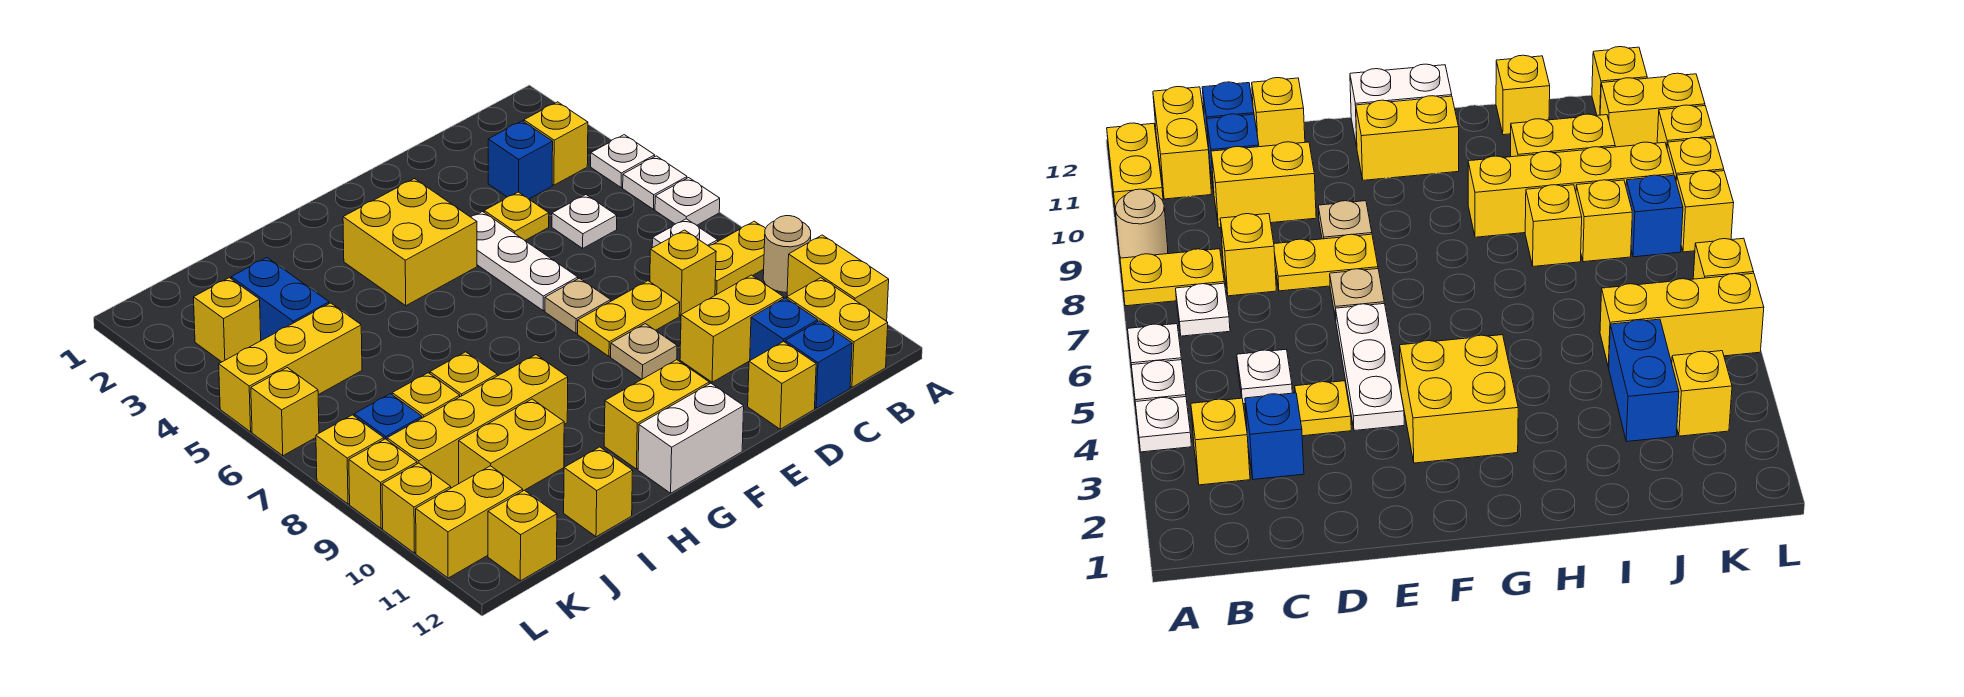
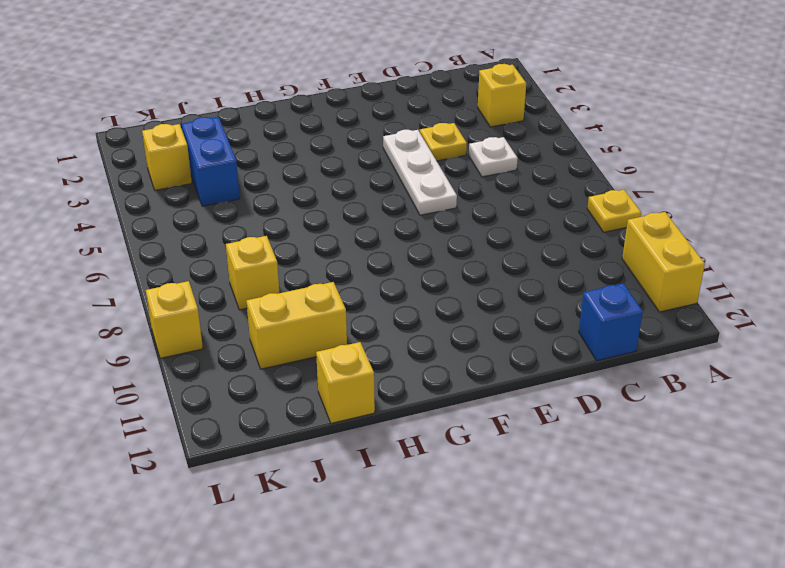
yellow plate A8 level 1 -> yellow plate A8:B8 level 1
none -> white plate A4 level 1
none -> white plate A5 level 1
none -> white plate A6 level 1
none -> tan round brick A9 level 1

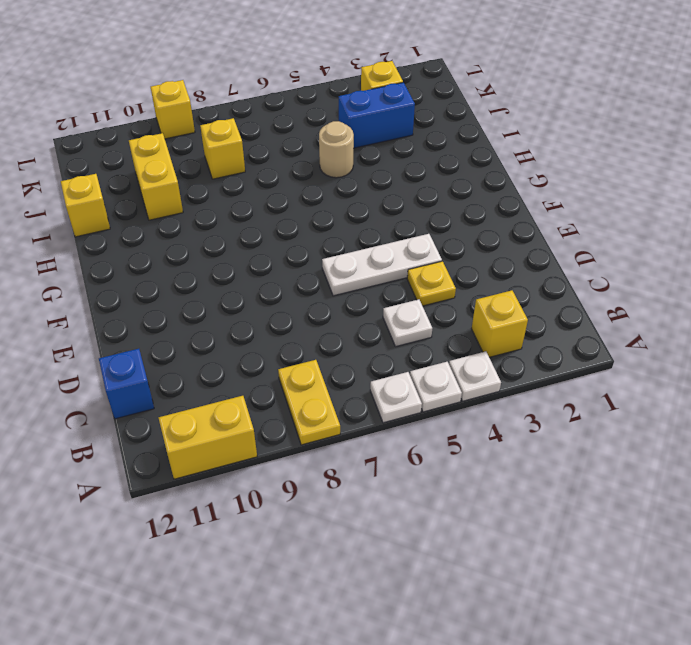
tan round brick I5 level 1 -> tan round brick A9 level 1
none -> white plate B7 level 1
none -> yellow brick B11:B12 level 1
none -> blue brick C3 level 1
none -> yellow brick C8 level 1

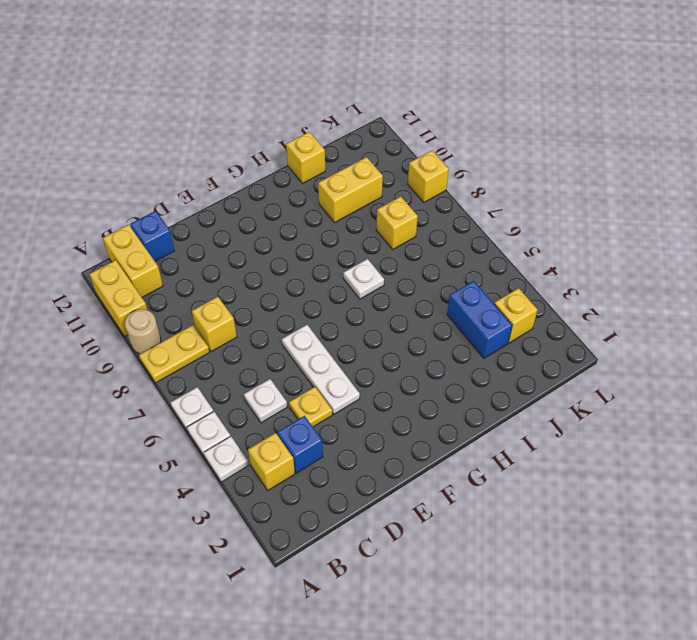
white plate H7 level 1 -> white plate B7 level 1
none -> yellow brick C10:D10 level 1
none -> blue brick C11 level 1
none -> yellow plate D8:E8 level 1
none -> yellow brick D12 level 1

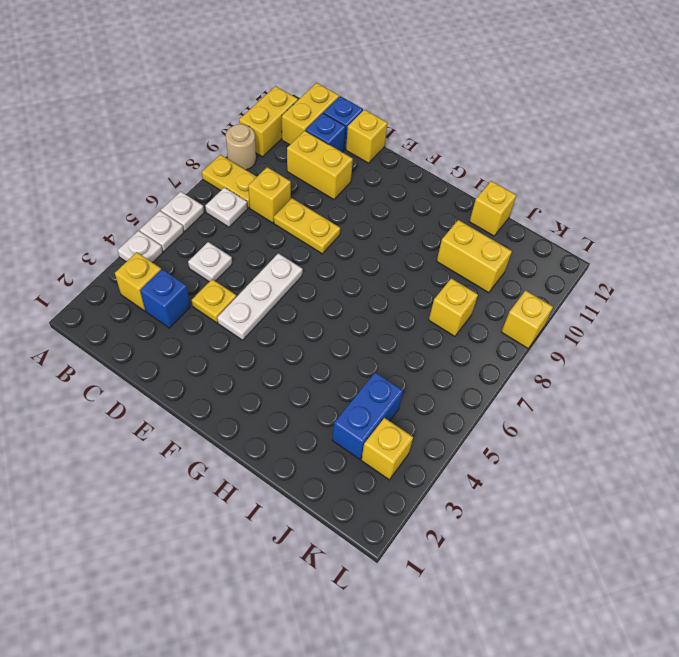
none -> tan plate E7 level 1
none -> tan plate E9 level 1
none -> yellow brick F3:G4 level 1
none -> yellow brick F11:G11 level 1

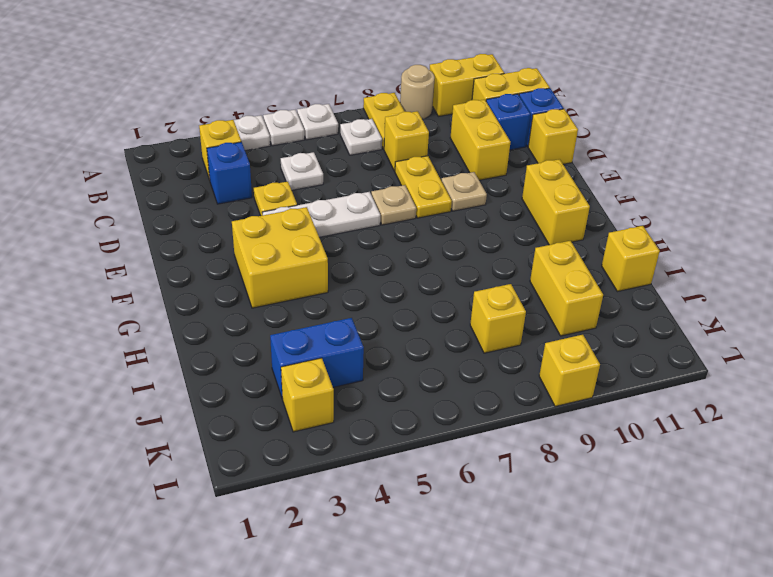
none -> white brick F12:G12 level 1
none -> yellow brick H9:K9 level 1
none -> yellow brick I8 level 1
none -> yellow brick J5:L5 level 1

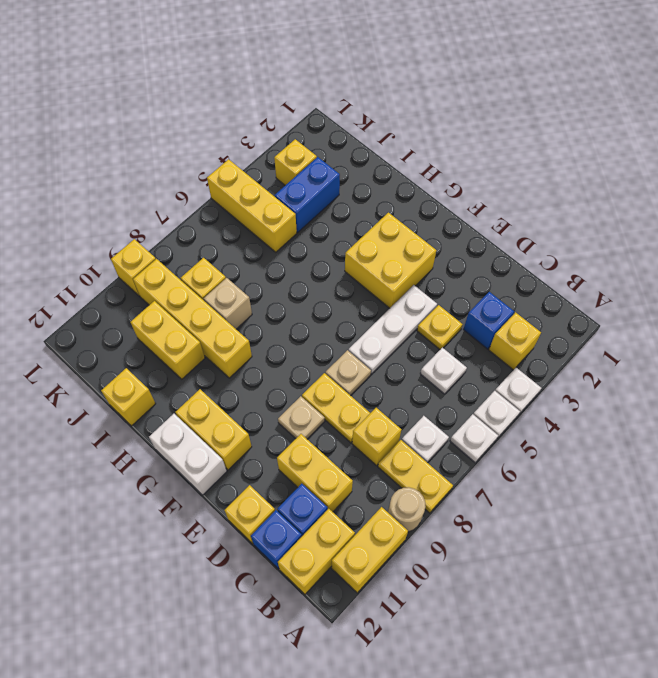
tan brick I8 level 1 -> yellow brick I8 level 1
none -> blue brick K8 level 1
none -> yellow brick K11:L11 level 1
none -> yellow brick K12 level 1
none -> yellow brick L6 level 1

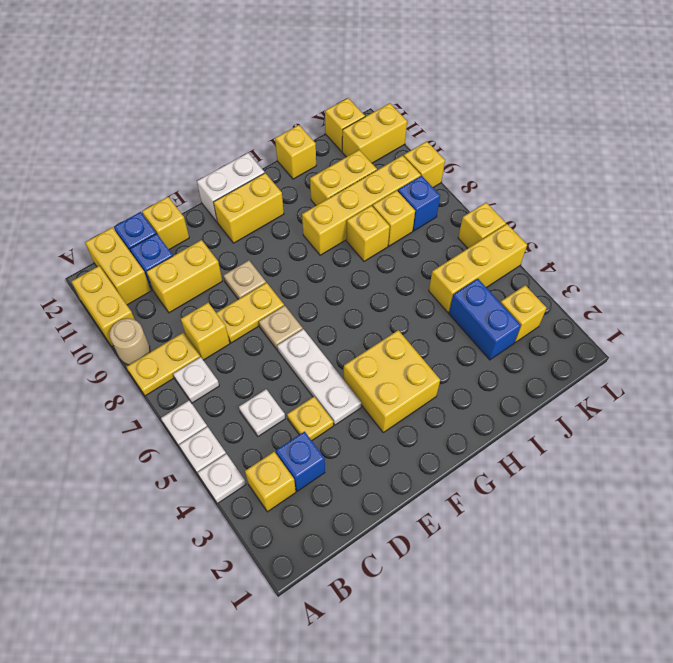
none -> yellow brick L8 level 1
none -> yellow brick L10 level 1

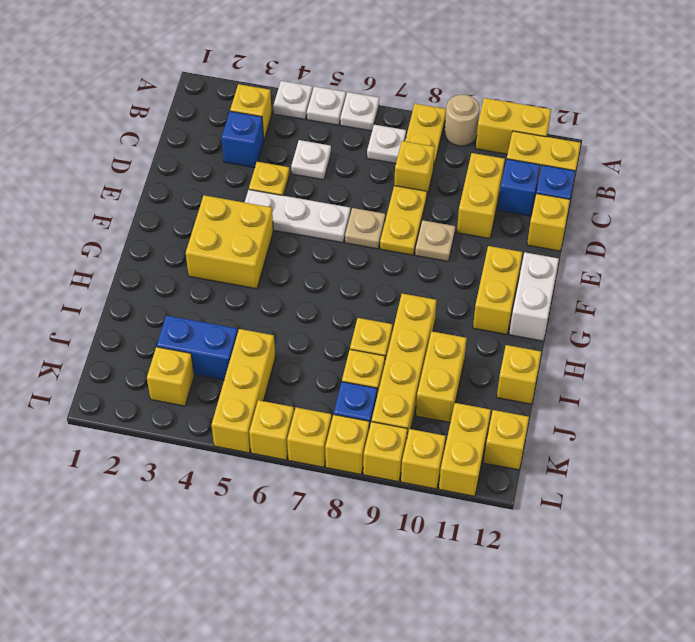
yellow brick L7 level 1 -> none

